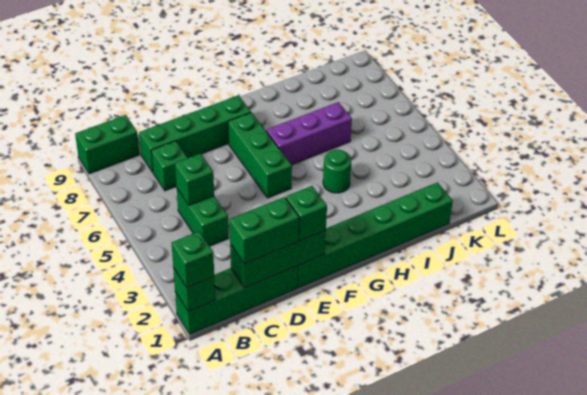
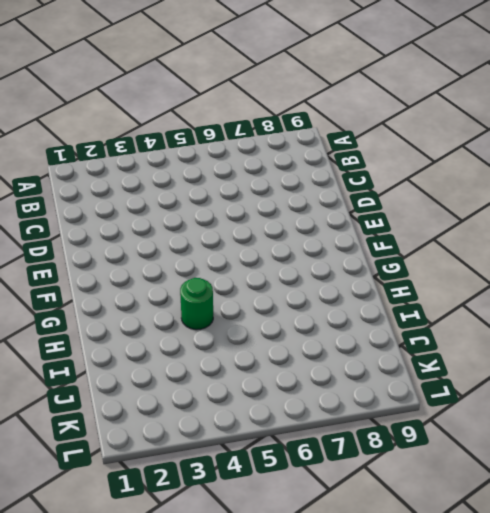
none -> green brick A1:D1 level 1
none -> green brick A9:B9 level 1
none -> green brick C4:C5 level 1

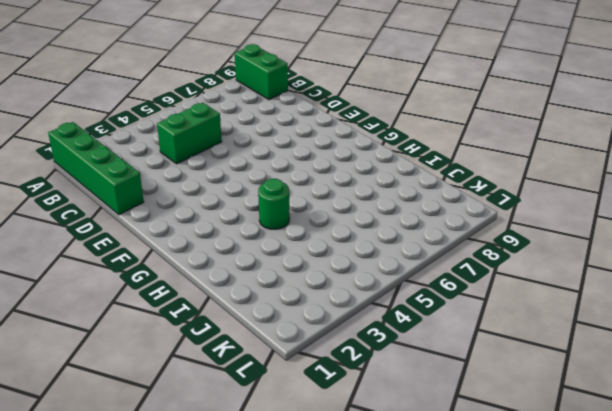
none -> green brick C7 level 1
none -> green brick C8:F8 level 1
none -> green brick E1:J1 level 1

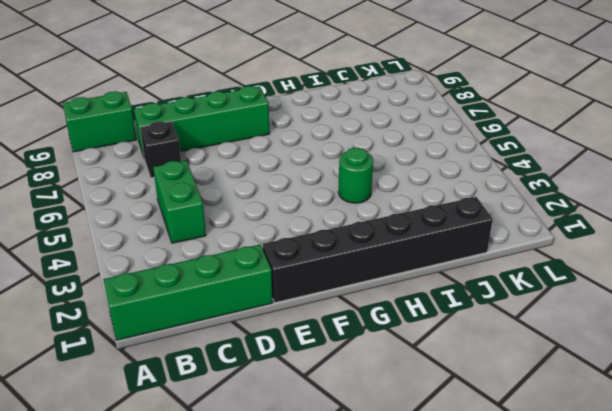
black brick C7 level 1 -> green brick C7 level 1
black brick E1:J1 level 1 -> green brick E1:J1 level 1
none -> green brick F5:F7 level 1
none -> purple brick G6:I6 level 1
none -> green brick A1 level 2

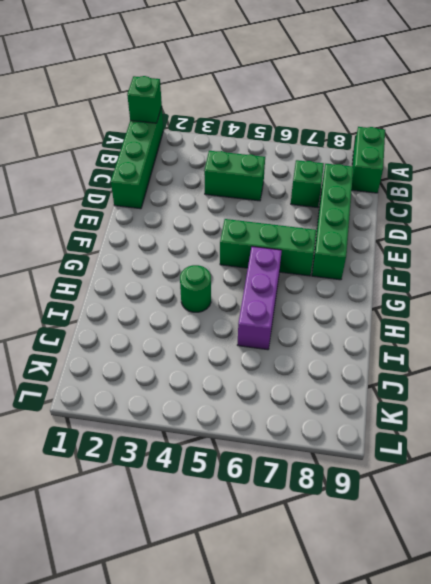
none -> green brick E1:J1 level 1
none -> green brick C1:E1 level 2
none -> green brick C5 level 2

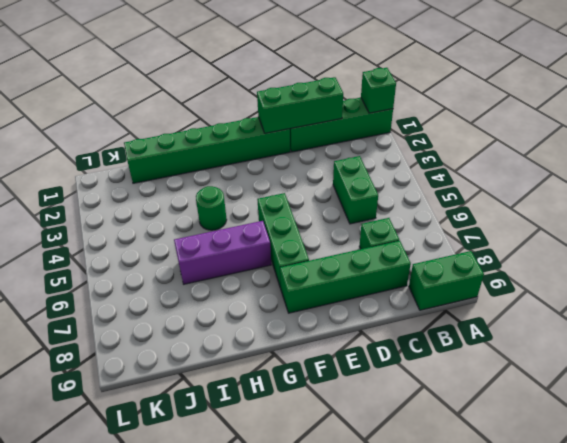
none -> green brick C5 level 2
none -> green brick A1 level 3
none -> green brick C1:D1 level 3

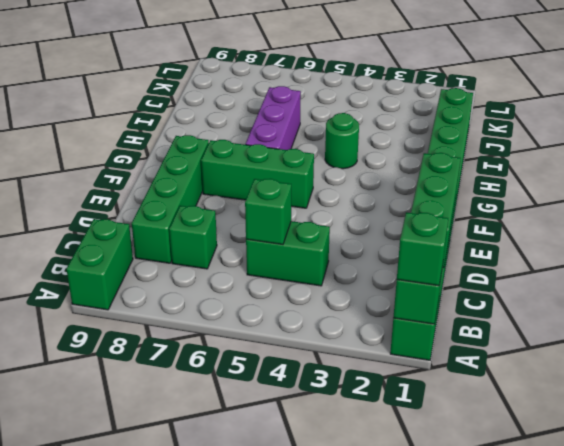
none -> green brick C1:D1 level 3
none -> green brick E1 level 3

